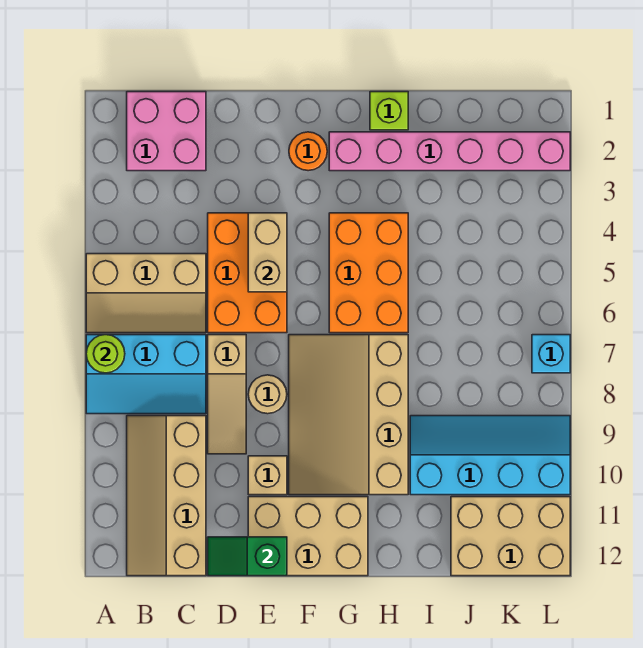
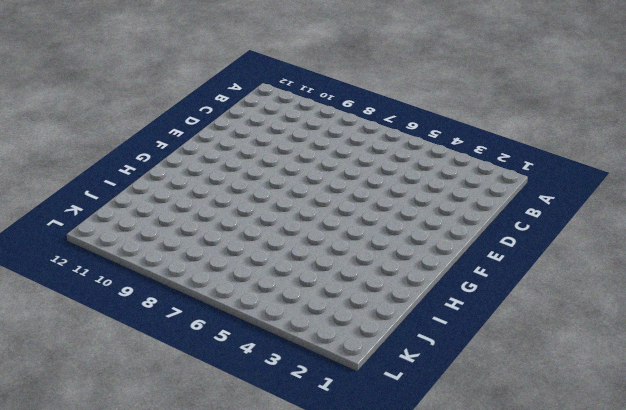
none -> tan slope A5:C6 level 1 top 5
none -> cyan slope A7:C8 level 1 top 7
none -> pink brick B1:C2 level 1

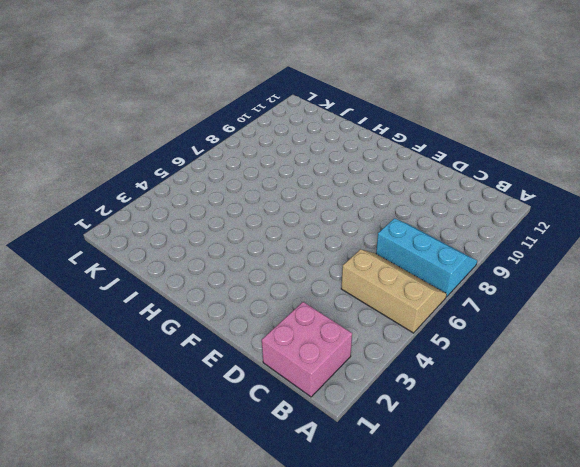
none -> tan slope B9:C12 level 1 top C
none -> orange brick D4:E6 level 1
none -> tan slope D7:D9 level 1 top 7

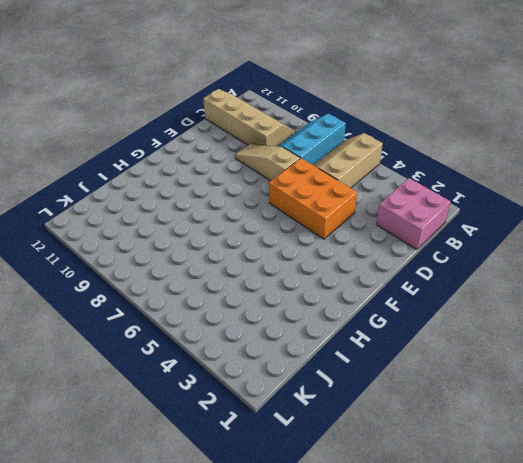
none -> tan round brick E8 level 1
none -> tan brick E10 level 1
none -> tan brick E11:G12 level 1

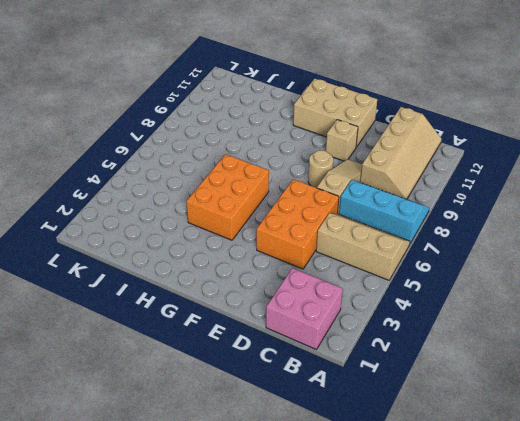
none -> orange round brick F2 level 1
none -> tan slope F7:H10 level 1 top H
none -> pink brick G2:L2 level 1

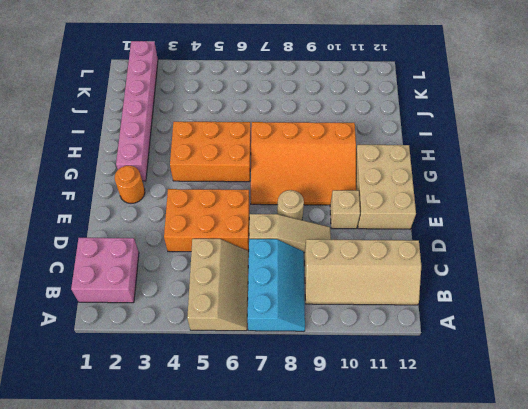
orange slope F7:H10 level 1 top H -> tan slope F7:H10 level 1 top H
none -> lime brick H1 level 1
none -> cyan slope I9:L10 level 1 top 10
none -> tan brick J11:L12 level 1

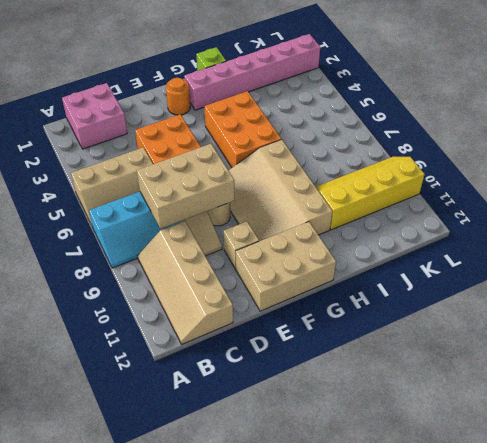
tan brick C7:E8 level 2 -> tan brick J11:L12 level 1
yellow slope I9:L10 level 1 top 10 -> cyan slope I9:L10 level 1 top 10
none -> cyan brick L7 level 1
none -> lime round brick A7 level 2
none -> green slope D12:E12 level 2 top E

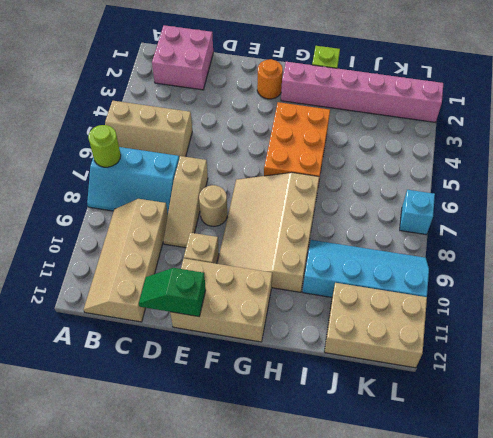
none -> orange brick D4:E6 level 1
none -> tan brick E4:E5 level 2

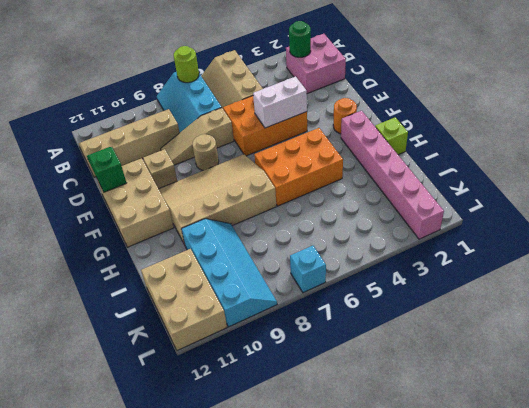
green round brick B2 level 2 -> none
white brick E4:E5 level 2 -> tan brick E4:E5 level 2

